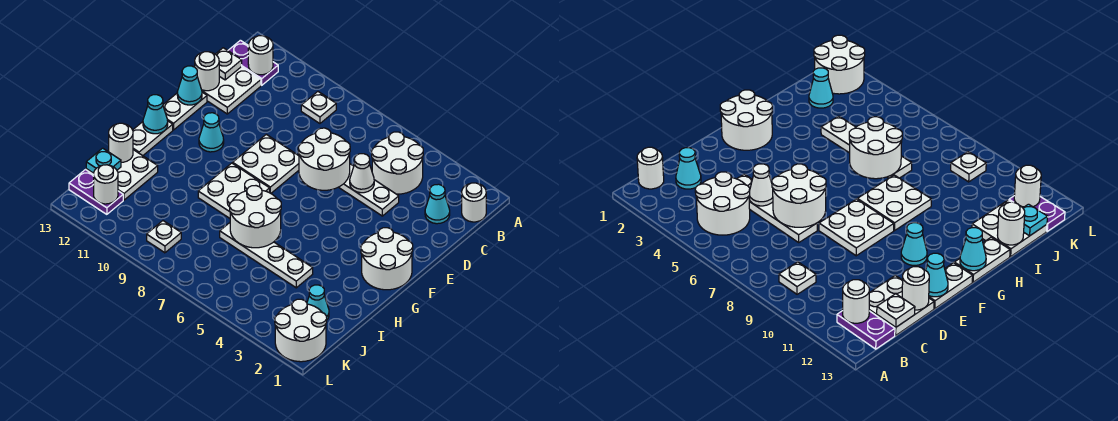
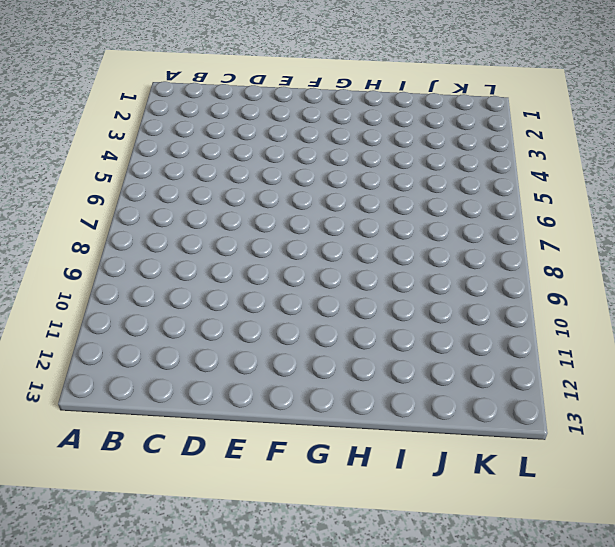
none -> white round brick B1 level 1
none -> white round brick B4:C5 level 1
none -> white plate B9 level 1
none -> purple plate B12:B13 level 1

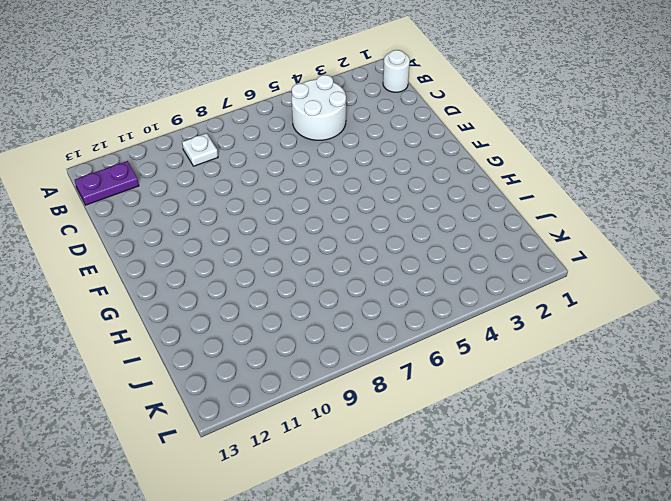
none -> cyan cone C2 level 1
none -> white plate C12:D13 level 1
none -> white plate D4:D7 level 1
none -> white plate E8:F9 level 1

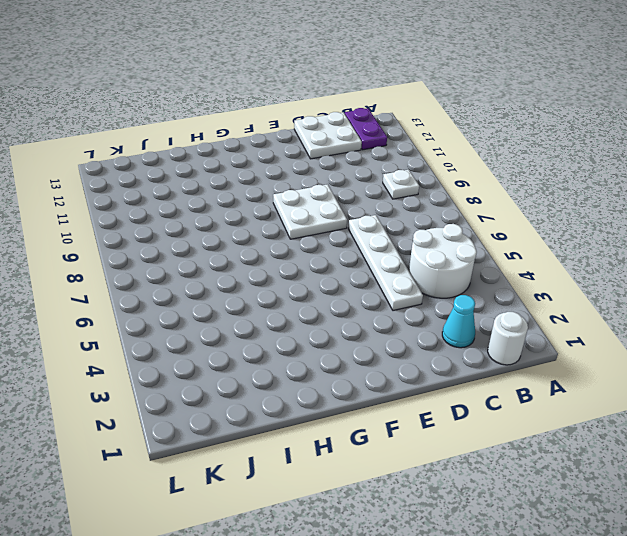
none -> white plate E13:F13 level 1
none -> white round brick F1:G2 level 1
none -> cyan cone F11 level 1
none -> white plate G8:H9 level 1

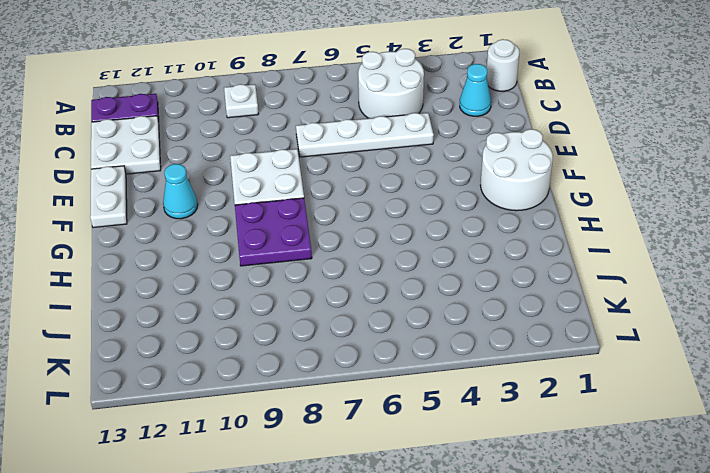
purple plate G8:H9 level 1 -> white plate G8:H9 level 1
none -> white plate G13:H13 level 1
none -> white plate I4:I7 level 1
none -> white plate I12:J13 level 1
none -> cyan cone J2 level 1

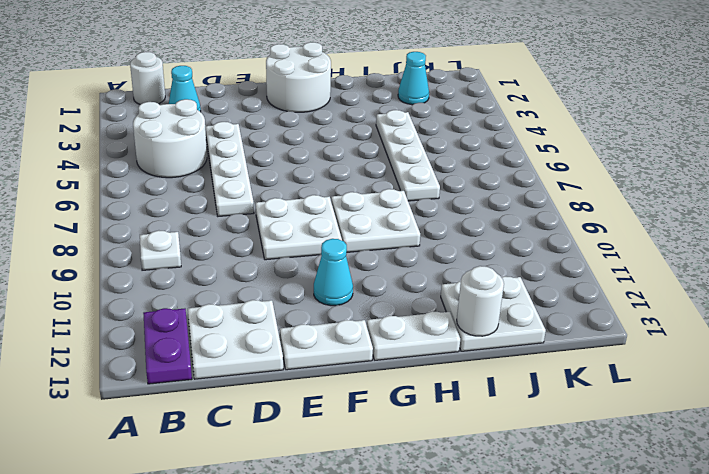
none -> white round brick K1:L2 level 1
none -> white plate K9 level 1
none -> purple plate K12:K13 level 1
none -> white round brick B12 level 2

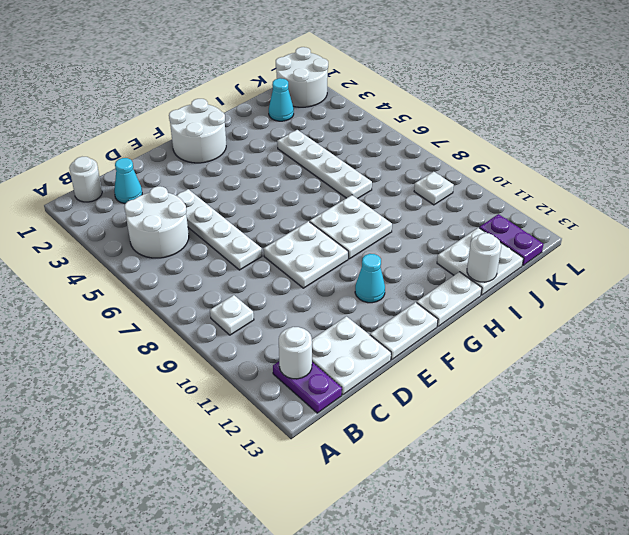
none -> white plate C13 level 2
none -> white cone D5 level 2
none -> white round brick D6:E7 level 2
none -> white round brick D13 level 2

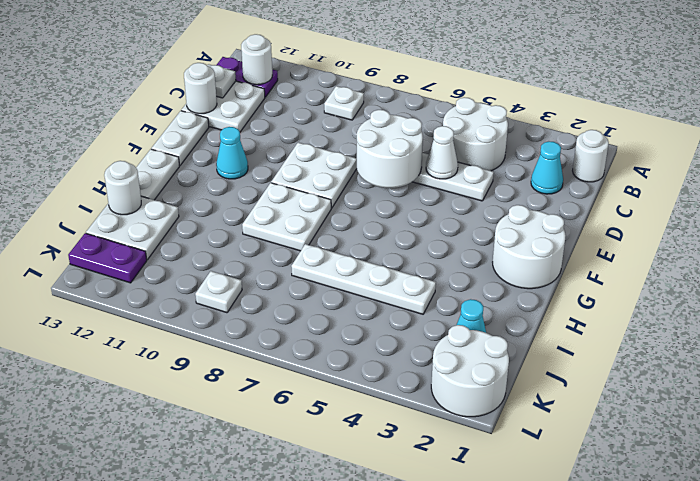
none -> cyan cone E13 level 2
none -> cyan cone G13 level 2
none -> white round brick H6:I7 level 2
none -> cyan plate J13 level 2

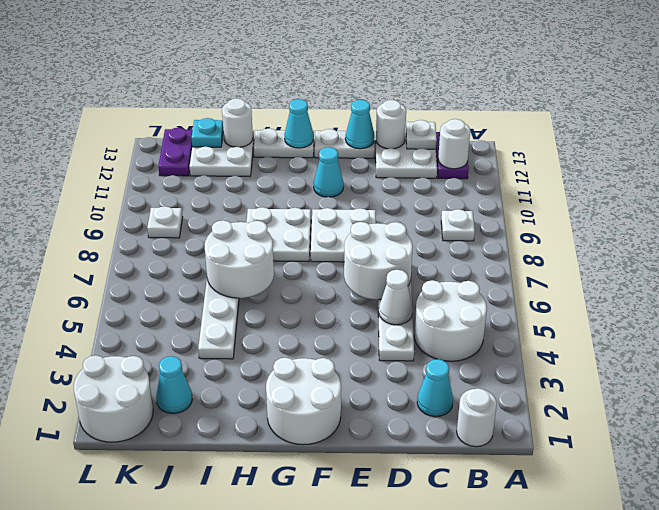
none -> white round brick K12 level 2

